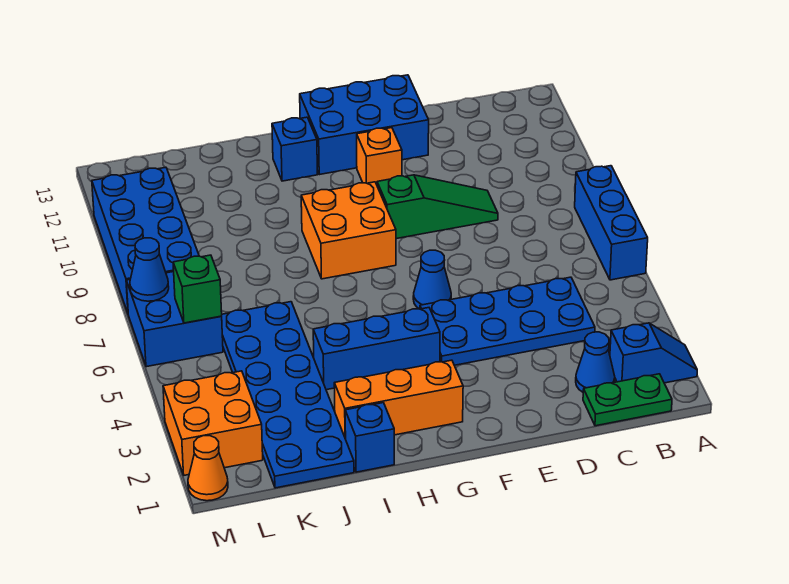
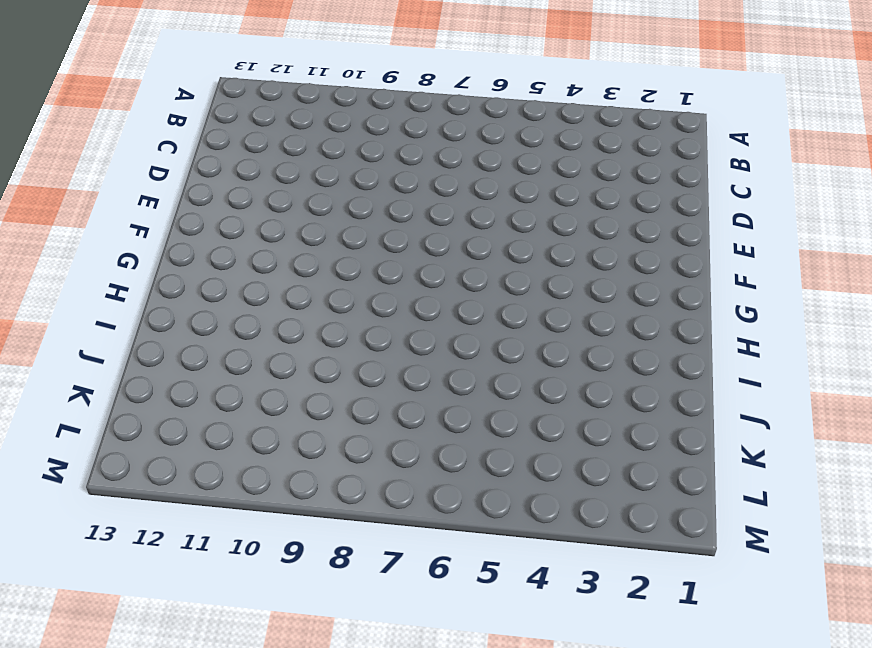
none -> blue slope A2:B2 level 1 top B
none -> blue brick A6:A8 level 1
none -> green plate B1:C1 level 1

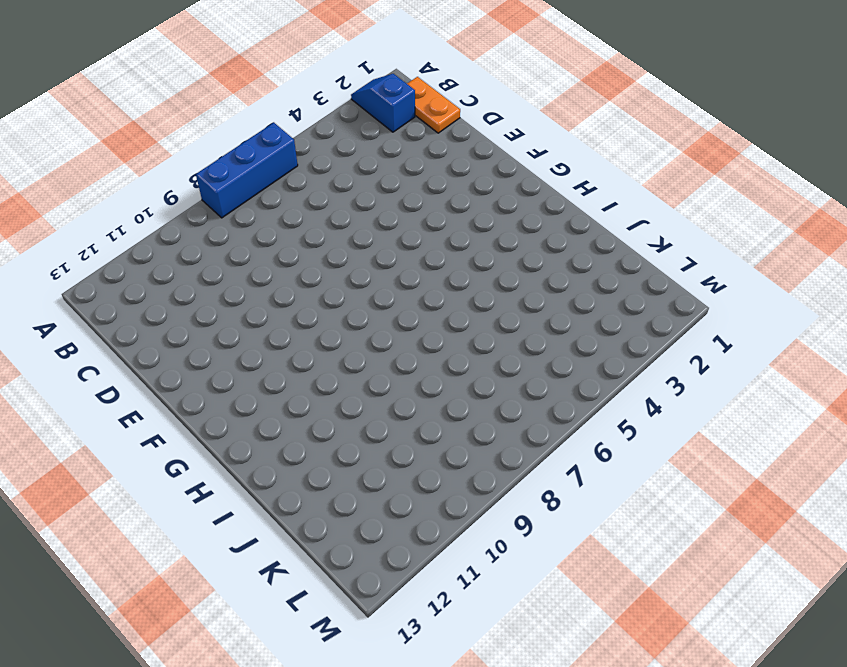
orange plate B1:C1 level 1 -> green plate B1:C1 level 1
none -> blue cone C2 level 1
none -> blue plate C4:F5 level 1
none -> green slope D9:F9 level 1 top F

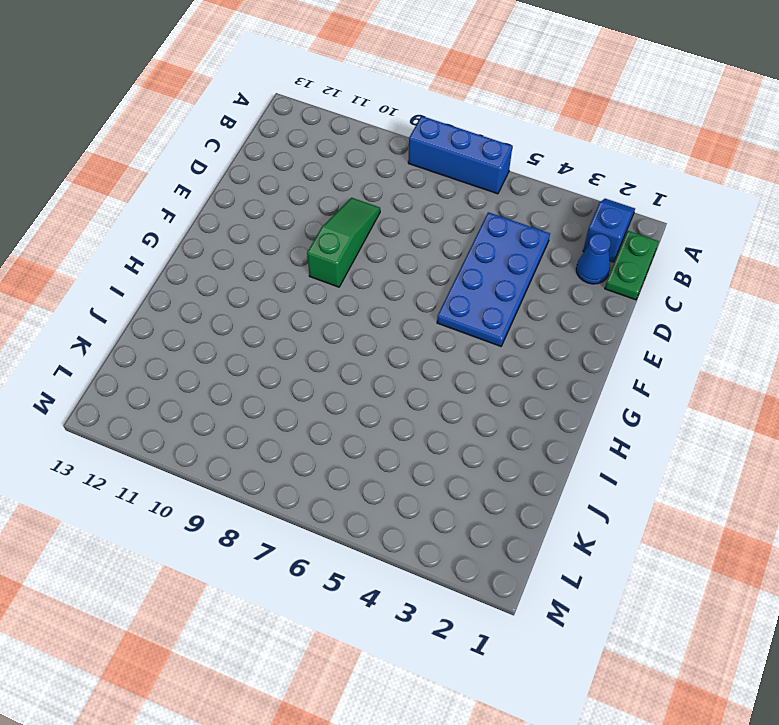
none -> blue brick E12:G13 level 1
none -> blue cone F6 level 1
none -> orange brick F11 level 1

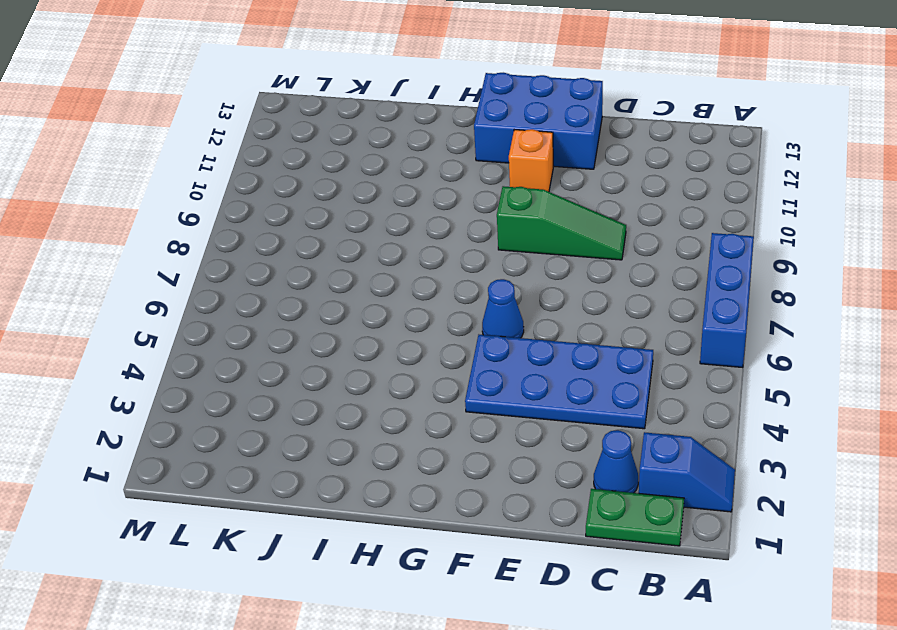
none -> orange brick G2:I2 level 1
none -> blue brick G4:I4 level 1
none -> orange brick G8:H9 level 1

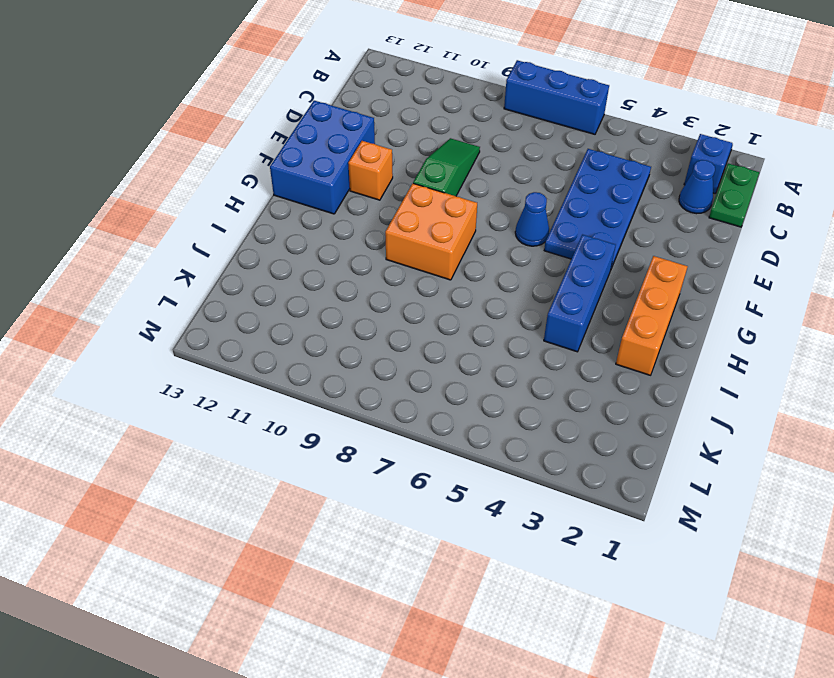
none -> blue brick H12 level 1
none -> blue brick I1 level 1
none -> blue plate J1:K6 level 1

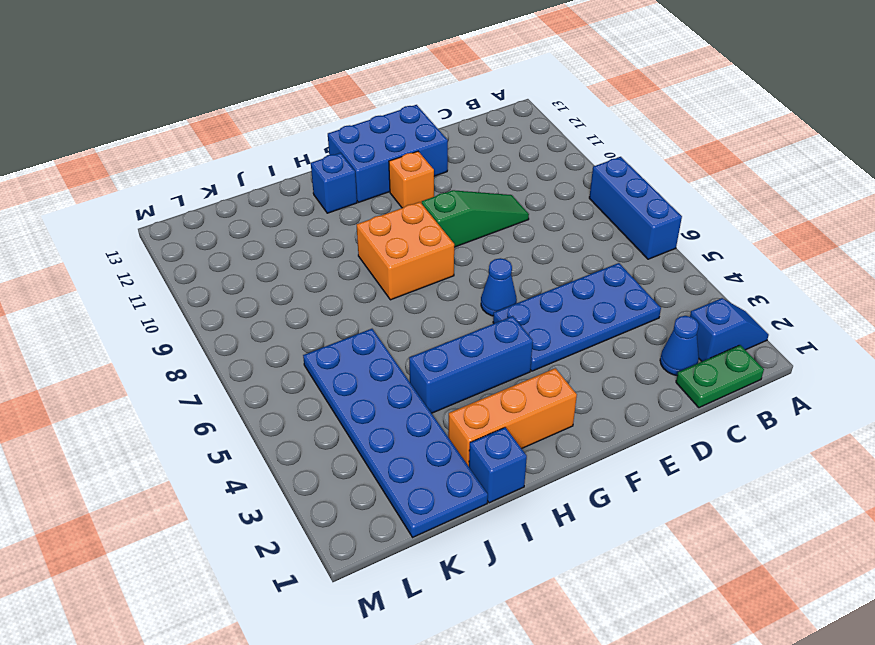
none -> orange brick L2:M3 level 1
none -> blue brick L6:M7 level 1
none -> blue brick L8:M11 level 1

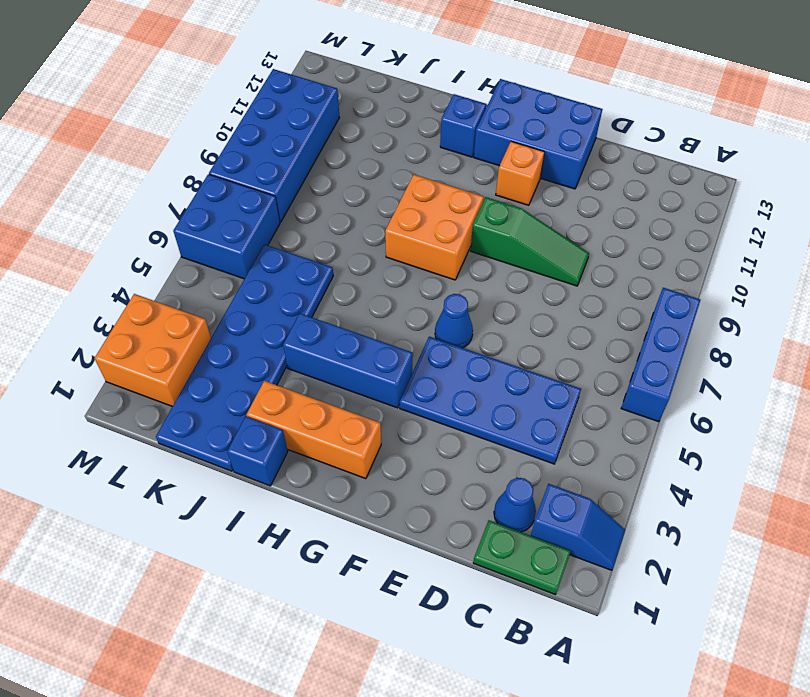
none -> orange cone M1 level 1
none -> green brick L6 level 2
none -> blue cone M7 level 2

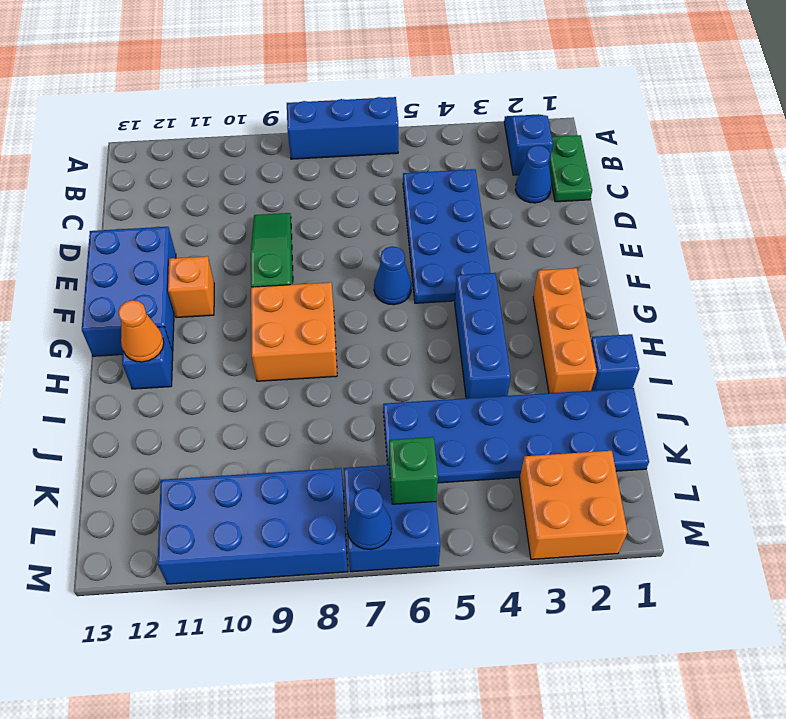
orange cone H12 level 2 -> orange cone M1 level 1

